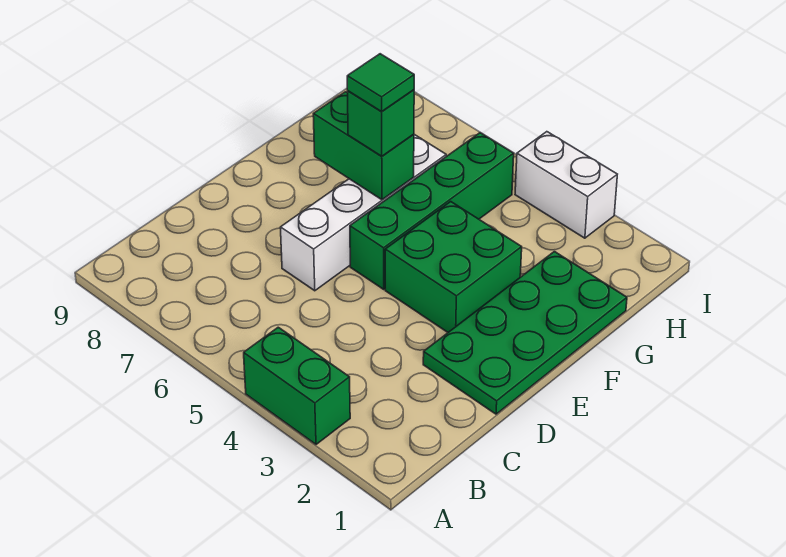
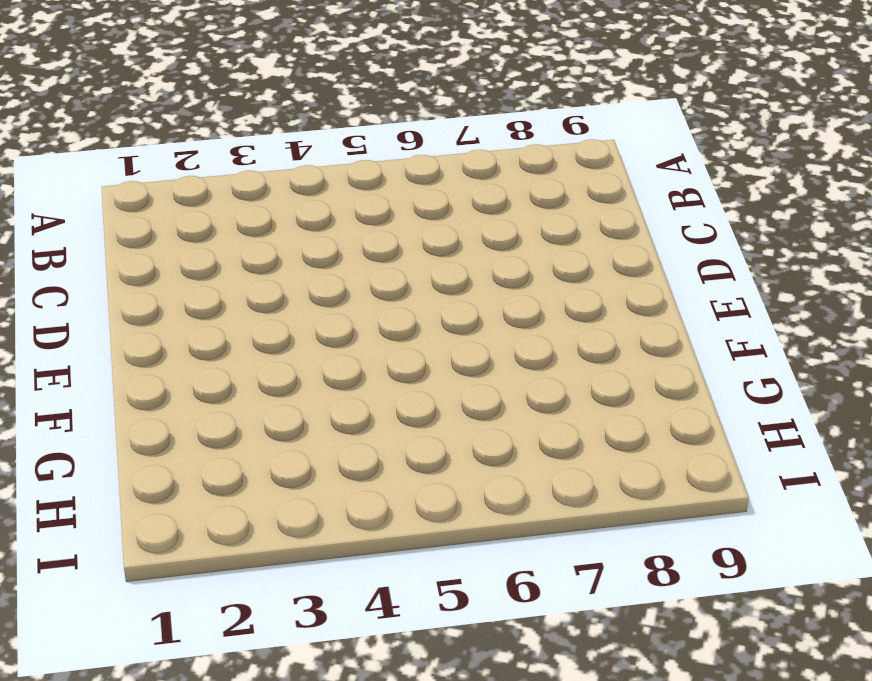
none -> green brick A3:A4 level 1
none -> green plate D1:G2 level 1

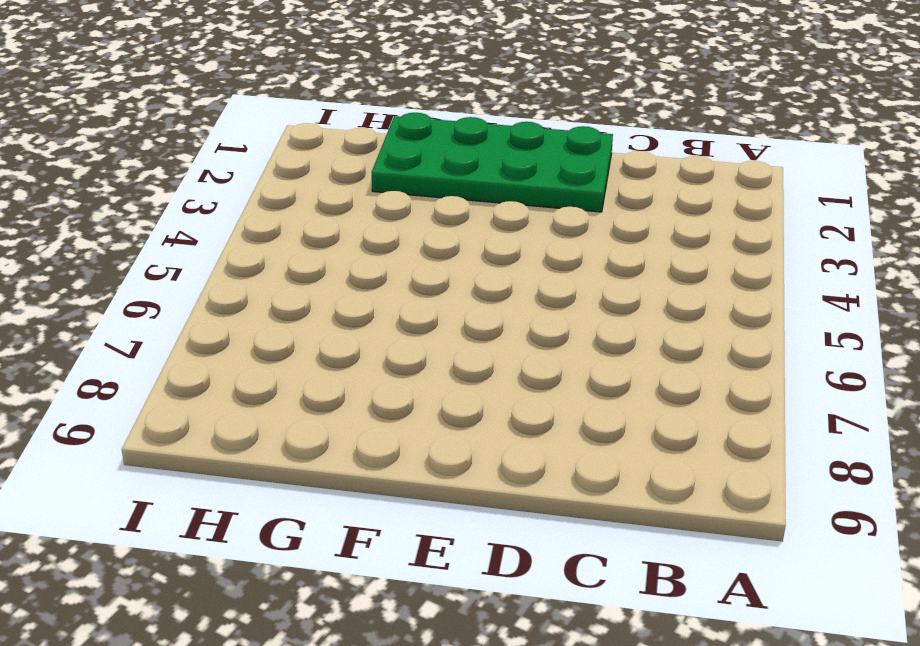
none -> green brick A3:A4 level 1
none -> white brick D6:G6 level 1

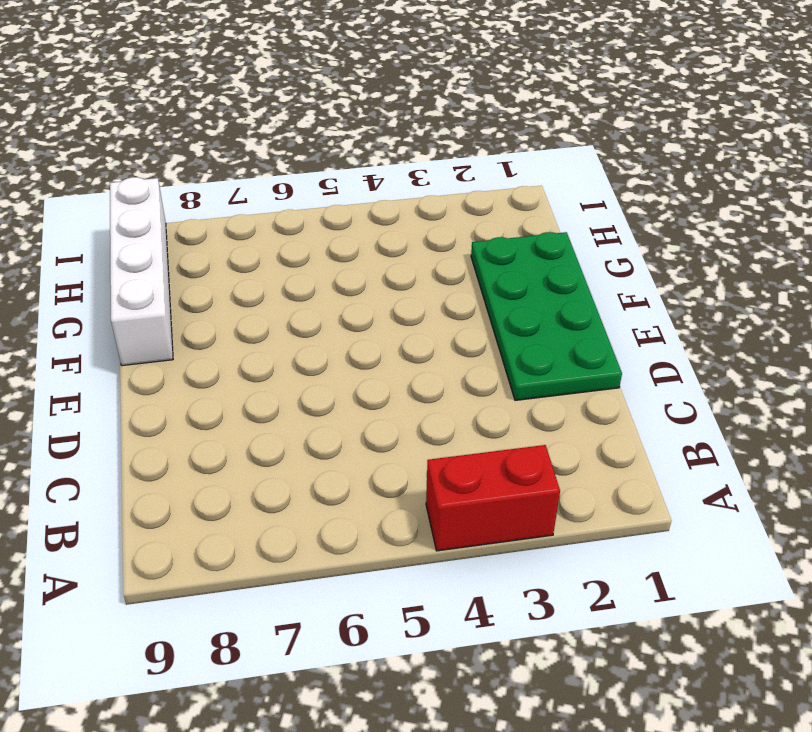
red brick A3:A4 level 1 -> green brick A3:A4 level 1
white brick F9:I9 level 1 -> white brick D6:G6 level 1
none -> green brick E3:F4 level 1
none -> green brick E5:H5 level 1

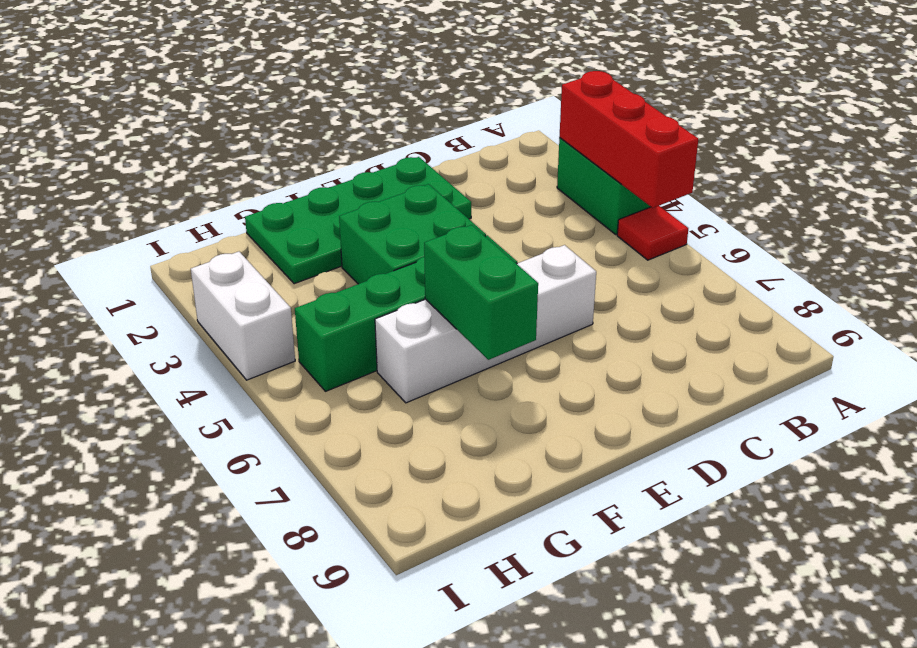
red brick A3:A5 level 2 -> none
red tile A5 level 1 -> none
none -> green brick F6 level 3
none -> green tile F6 level 4

